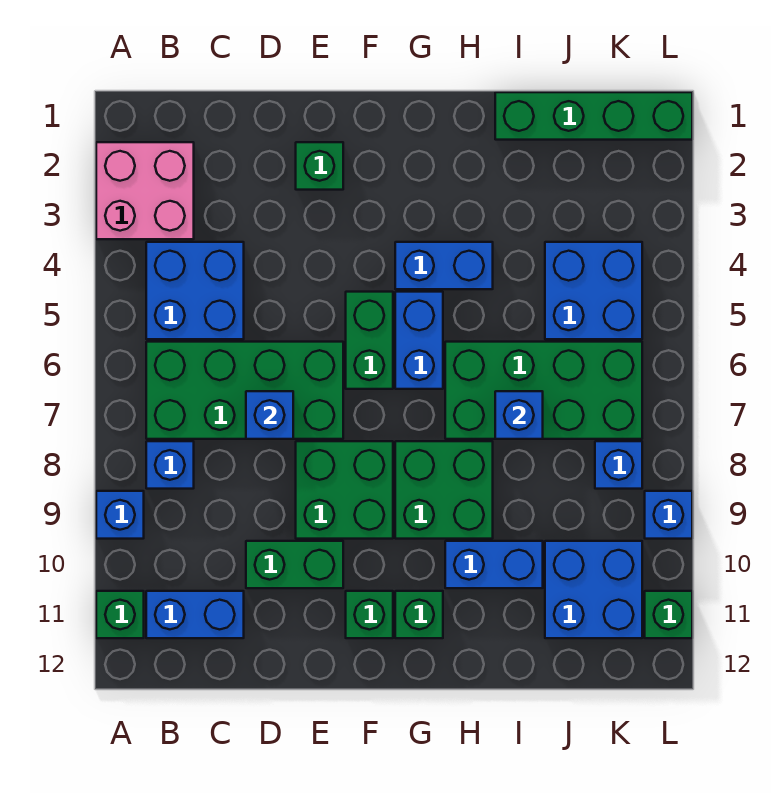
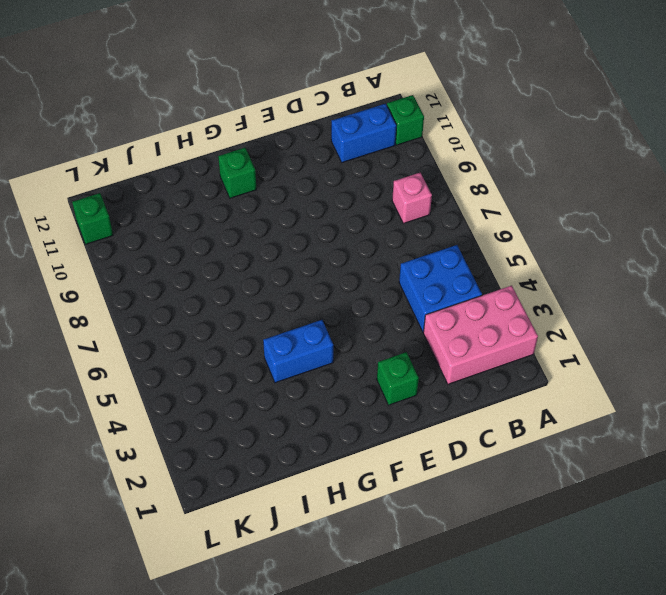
pink brick A2:C3 level 1 -> pink brick A2:B3 level 1
pink brick B8 level 1 -> blue brick B8 level 1
none -> blue brick A9 level 1
none -> green brick B6:E7 level 1
none -> green brick D10:E10 level 1

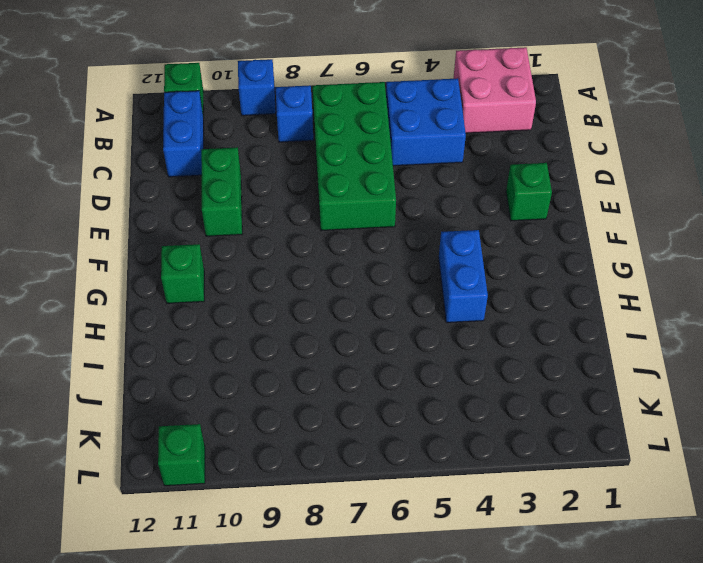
none -> green brick E8:F9 level 1
none -> green brick F5:F6 level 1
none -> green brick F11 level 1

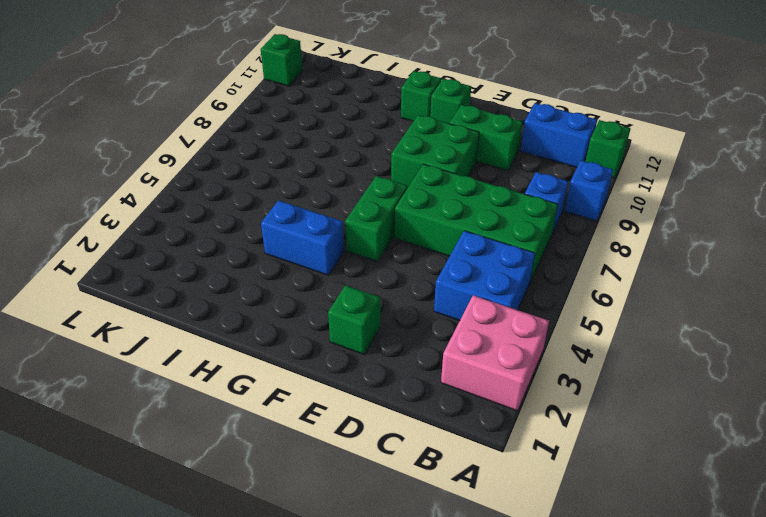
none -> blue brick G5:G6 level 1
none -> green brick G8:H9 level 1
none -> green brick H6:K7 level 1

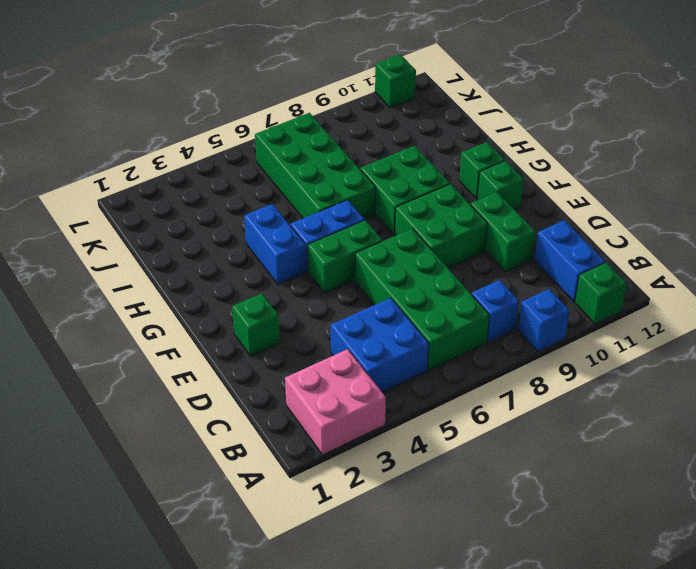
none -> blue brick H10:I10 level 1
none -> green brick I1:L1 level 1
none -> blue brick J4:K5 level 1

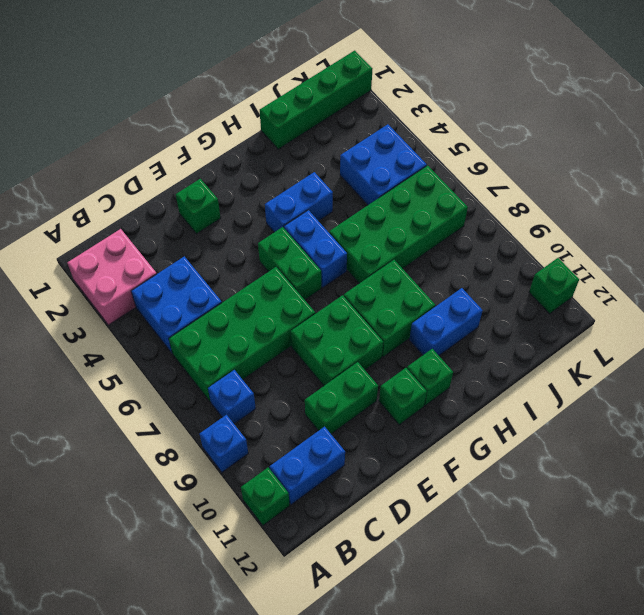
none -> blue brick J10:K11 level 1
none -> blue brick K8 level 1
none -> blue brick L9 level 1

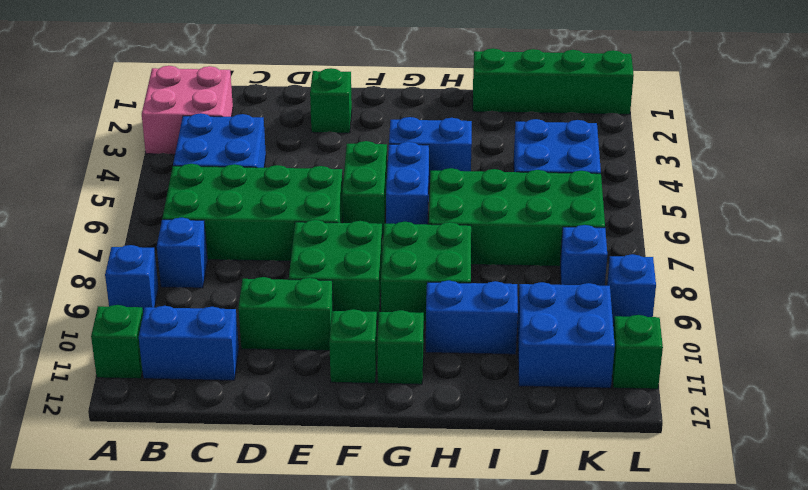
none -> blue brick D7 level 2
none -> blue brick I7 level 2

